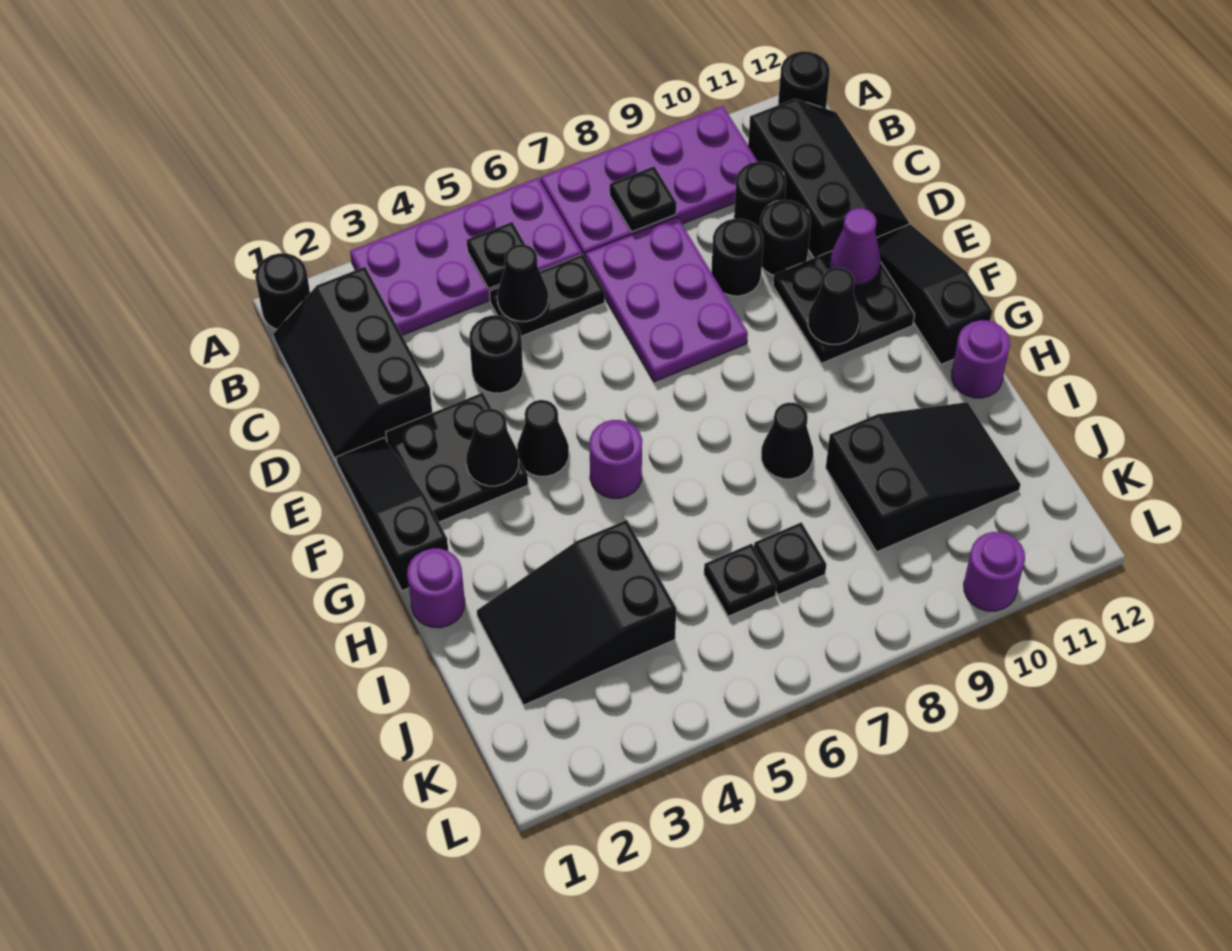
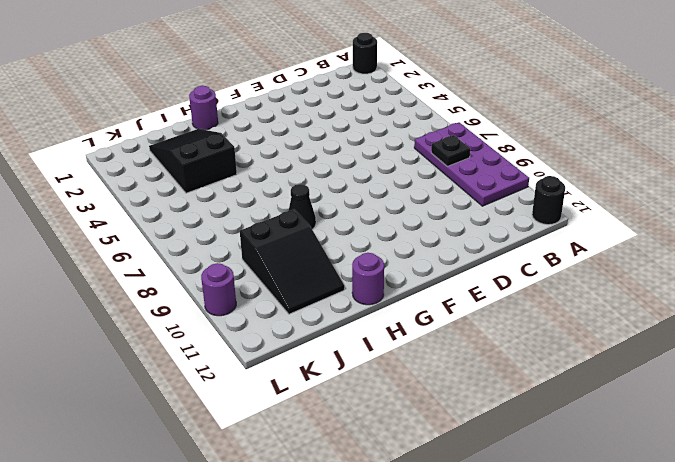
none -> purple plate A3:B6 level 1
none -> black slope B1:D2 level 1 top 2
none -> black slope B11:D12 level 1 top 11
none -> black plate C5:C6 level 1

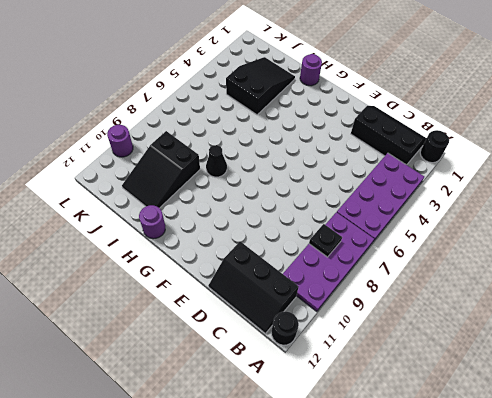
none -> black plate C5:C6 level 1
none -> purple plate C7:E8 level 1
none -> black round brick C10 level 1
none -> black round brick D4 level 1

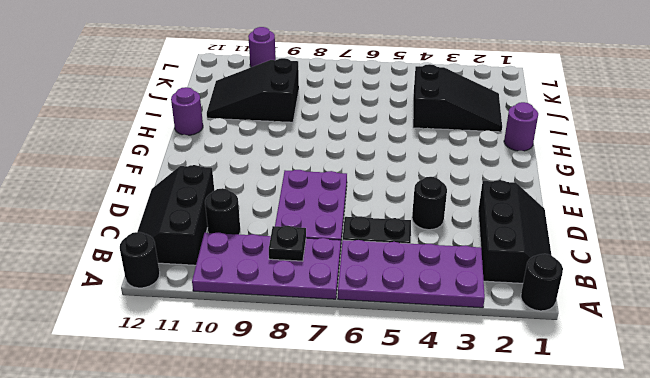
none -> black round brick D9 level 1
none -> black round brick D10 level 1
none -> black slope E1:G1 level 1 top G
none -> black plate E2:F3 level 1

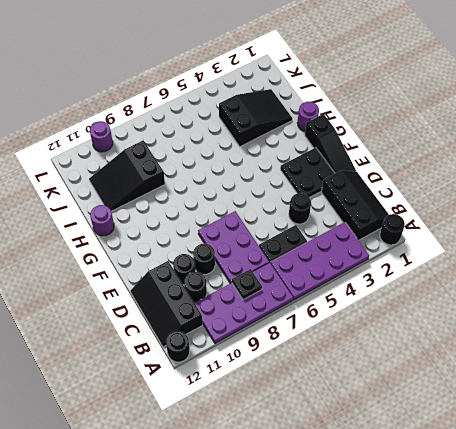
none -> black plate E10:F11 level 1
none -> black slope E12:G12 level 1 top G
none -> black cone F4 level 1
none -> purple round brick G5 level 1

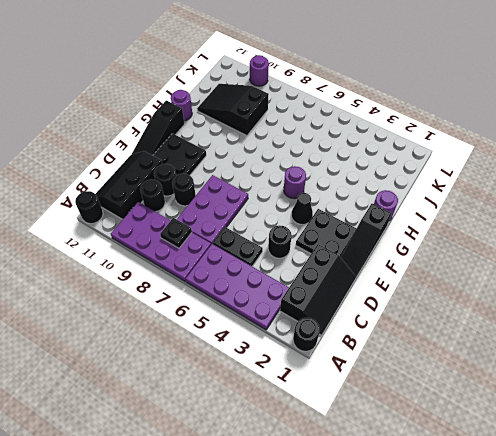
none -> black cone H8 level 1
none -> black slope I2:J4 level 1 top 4
none -> black plate J6 level 1
none -> black plate J7 level 1

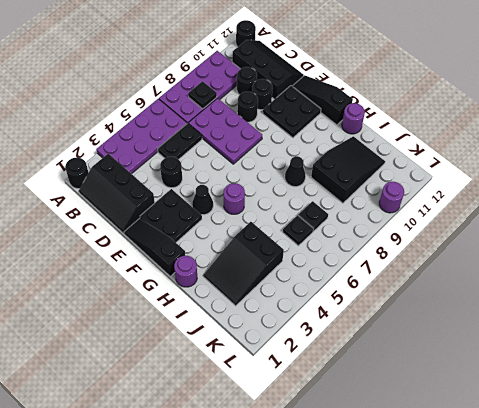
none -> black plate B5 level 2
none -> black cone C5 level 2
none -> purple cone E11 level 2
none -> black cone F3 level 2

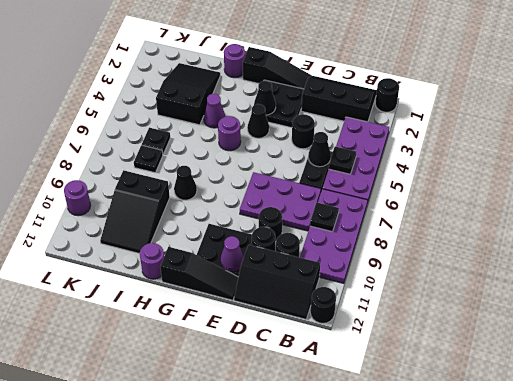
purple cone H4 level 1 -> none
none -> black cone F10 level 2

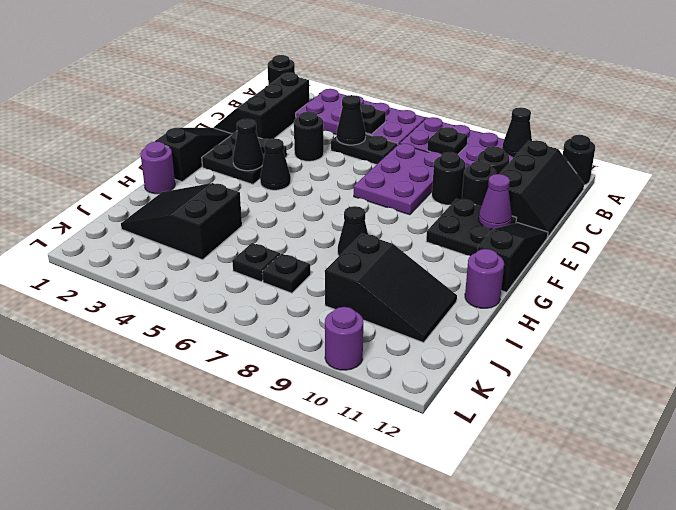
black cone A10 level 2 -> black cone F10 level 2
none -> purple round brick G5 level 1

